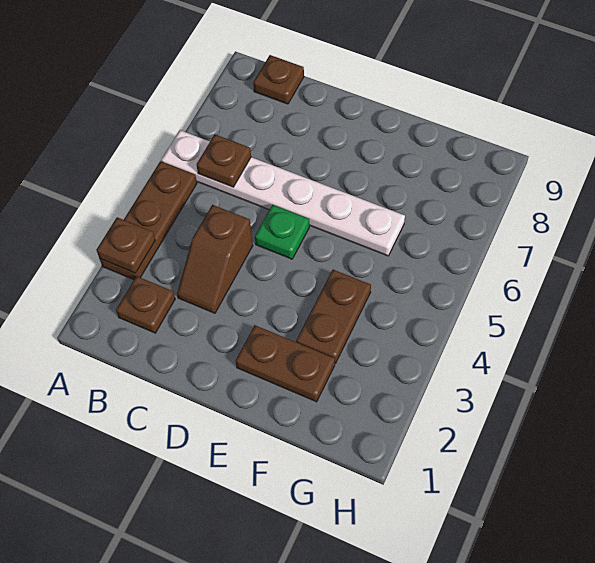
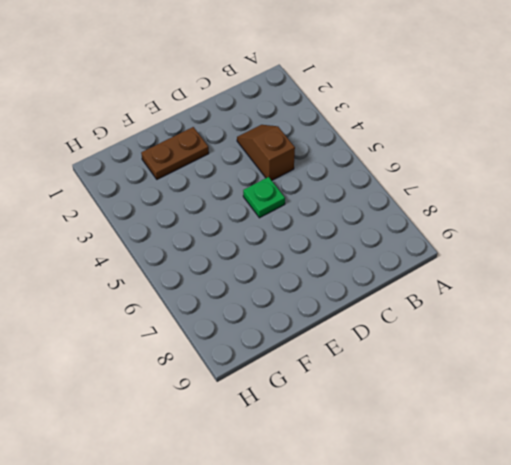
none -> brown plate A3:A5 level 1
none -> white plate A6:F6 level 1

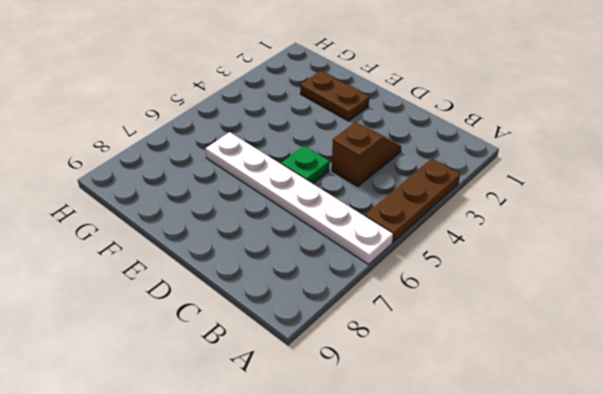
none -> brown plate B2 level 1
none -> brown plate B9 level 1

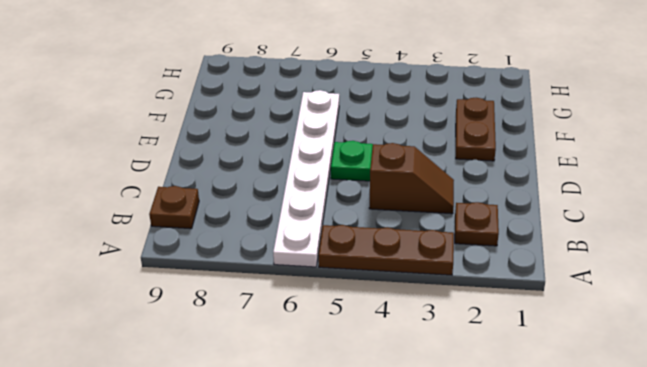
none -> brown plate F3:F4 level 1
none -> brown plate A3 level 2

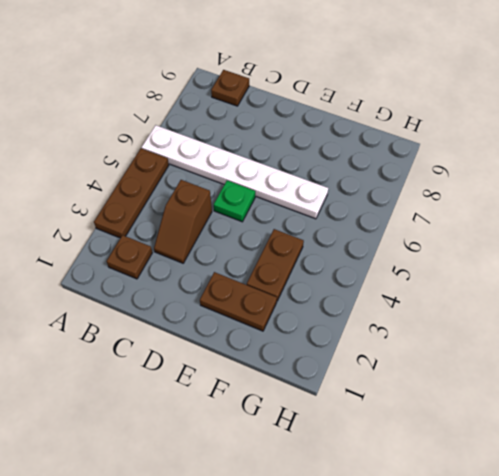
none -> brown plate A3 level 2
none -> brown plate B6 level 2

